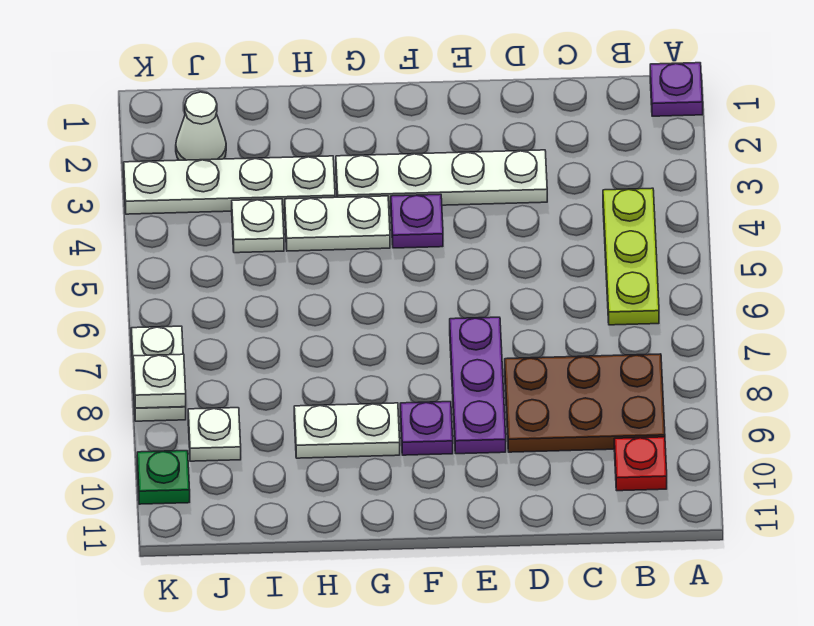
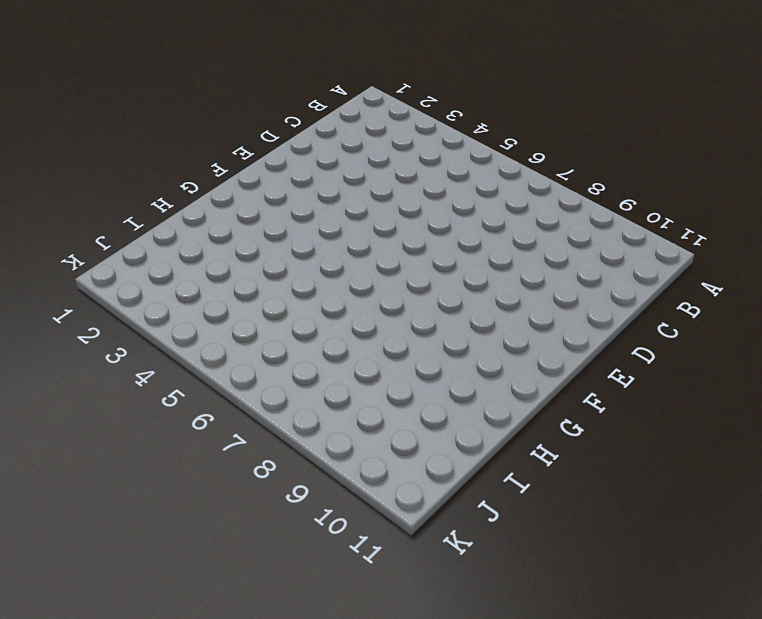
none -> purple plate A1 level 1
none -> lime plate B4:B6 level 1
none -> brown plate B8:D9 level 1

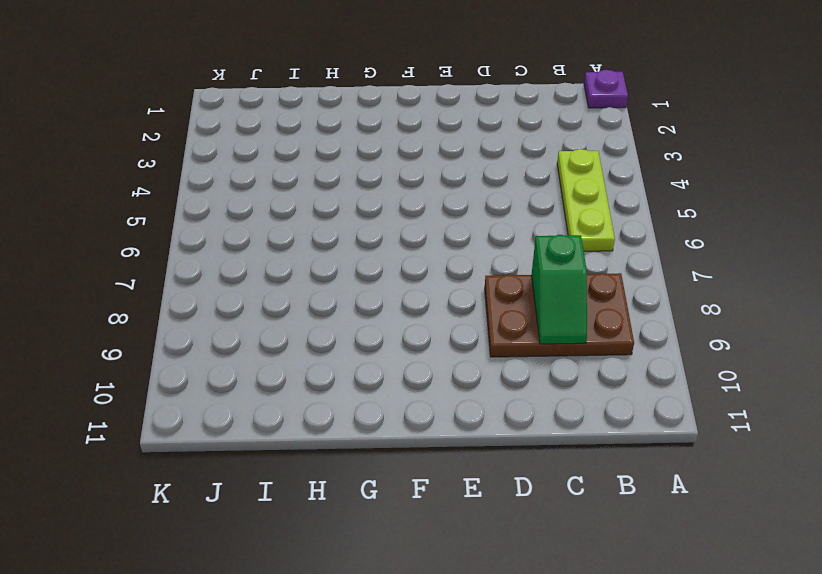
green slope C8:C9 level 2 top 8 -> none
none -> red plate B10 level 1
none -> white plate D3:G3 level 1
none -> purple plate E7:E9 level 1

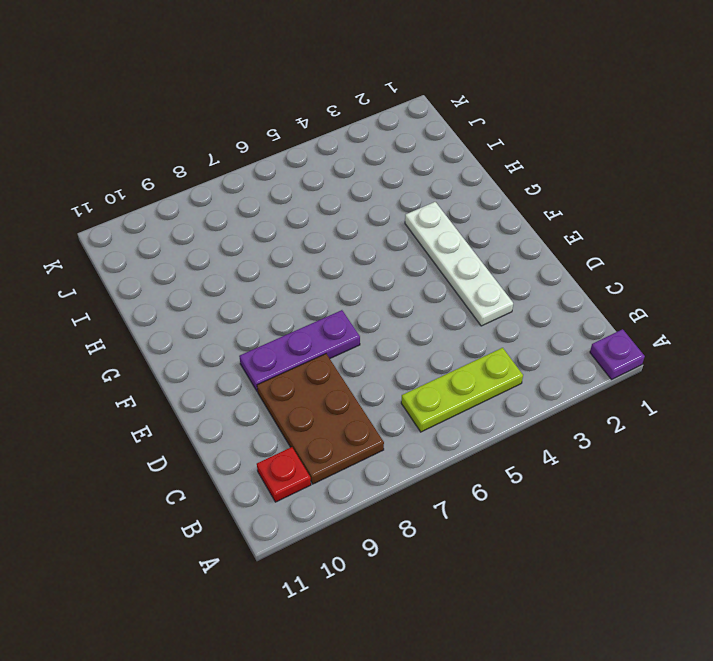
none -> purple plate F4 level 1
none -> purple plate F9 level 1
none -> white plate G4:H4 level 1

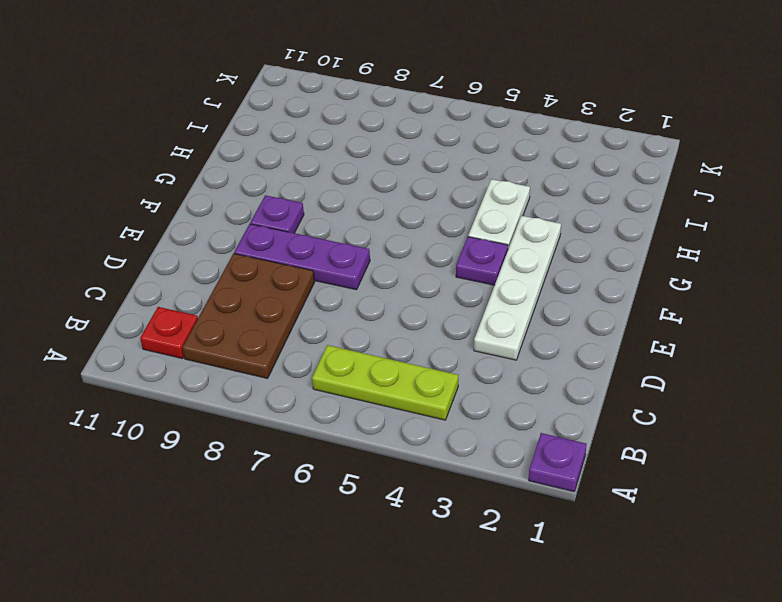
none -> white plate G9:H9 level 1
none -> white plate H3:K3 level 1
none -> white plate I4 level 1

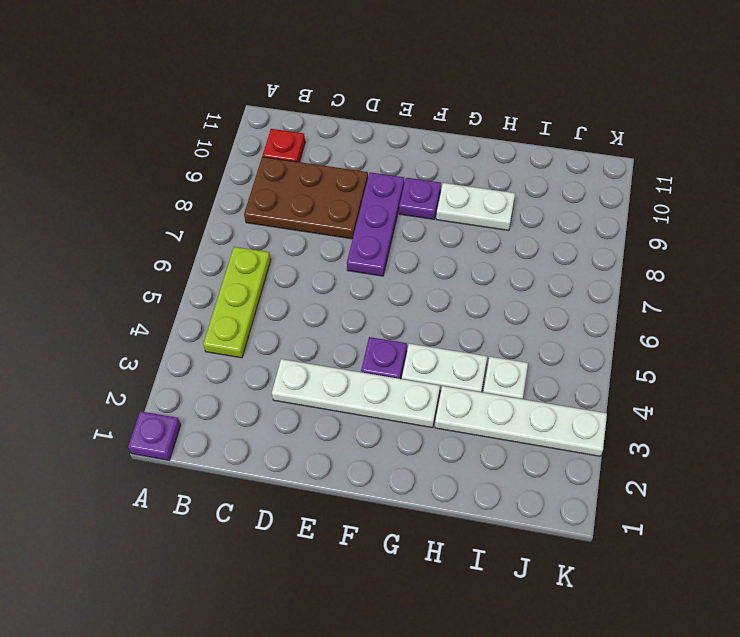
none -> white cone J2 level 1
none -> white plate J9 level 1
none -> white plate K7:K8 level 1

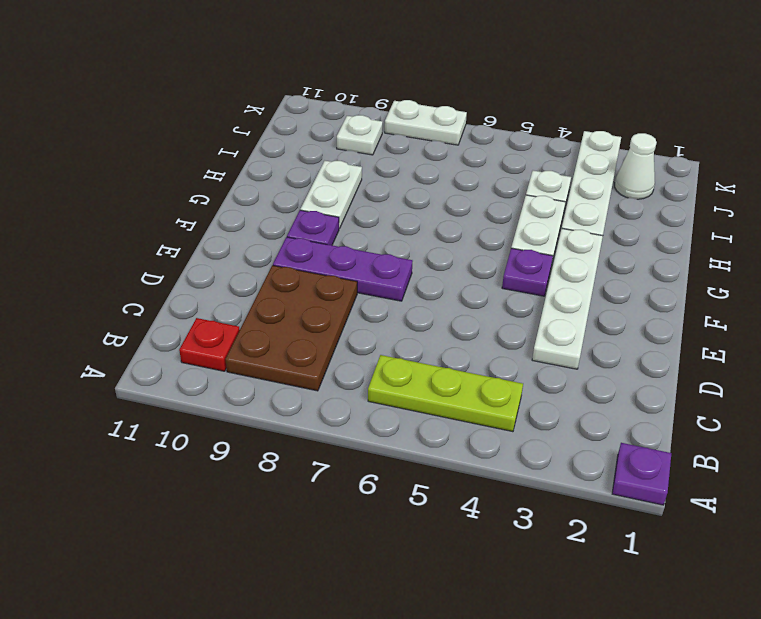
none -> green plate K10 level 1
none -> white plate K8 level 2

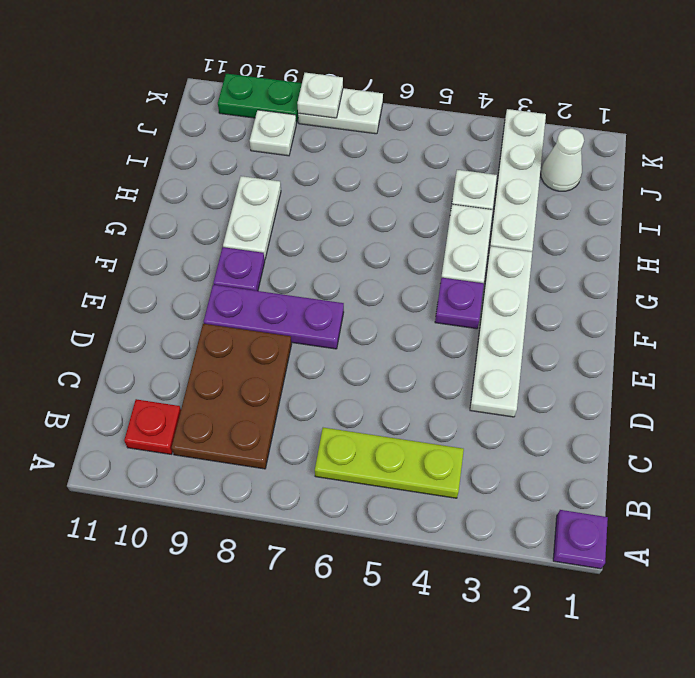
green plate K9:K10 level 1 -> green plate K10 level 1

